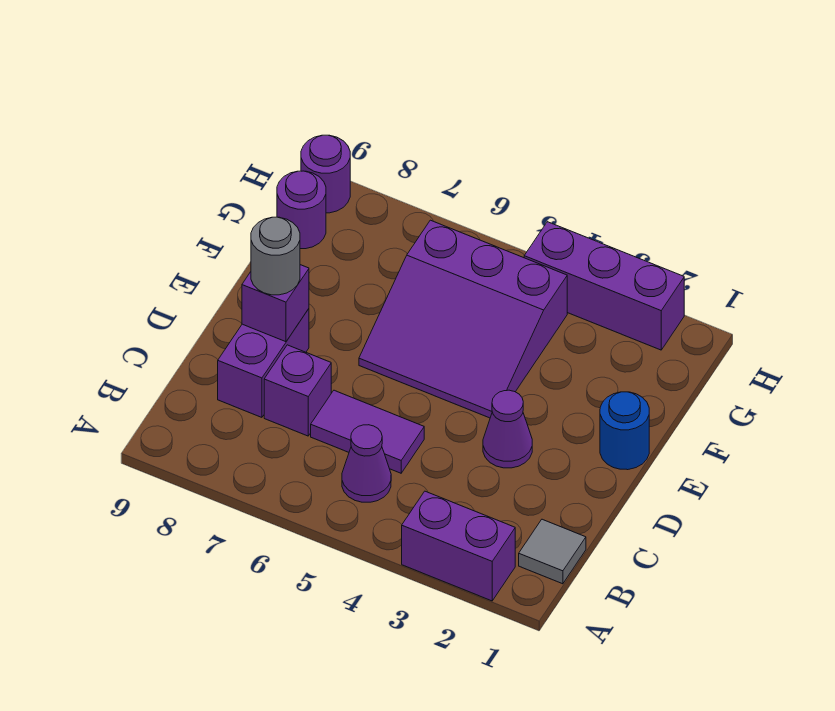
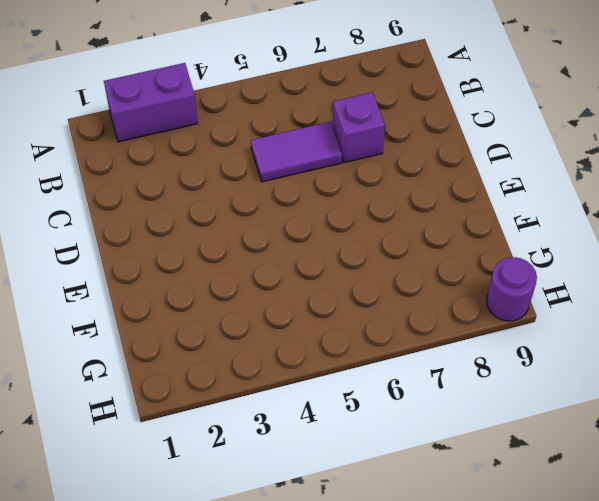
none -> grey tile B1 level 1
none -> purple cone B5 level 1
none -> purple brick C8:D8 level 1

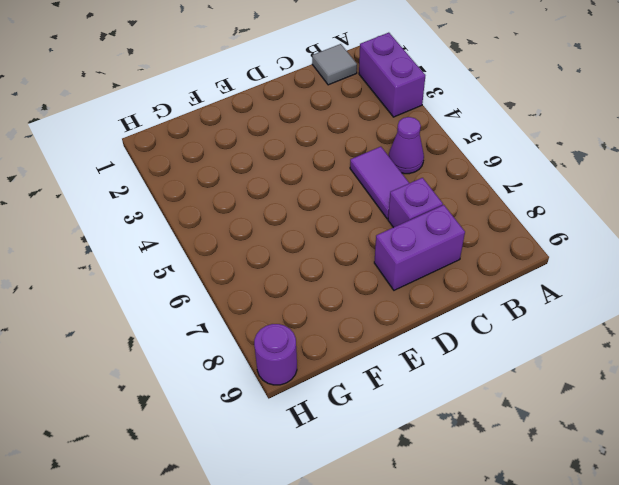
none -> purple cone D3 level 1
none -> blue round brick E1 level 1
none -> purple slope E4:G6 level 1 top G

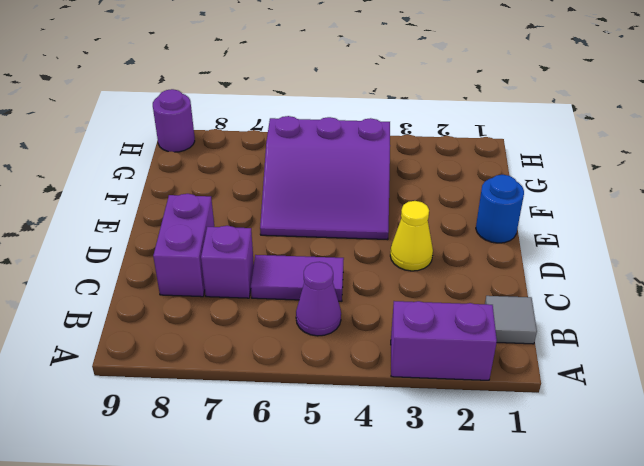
yellow cone D3 level 1 -> purple cone D3 level 1
none -> purple round brick G9 level 1
none -> purple brick H2:H4 level 1
none -> purple brick D8 level 2

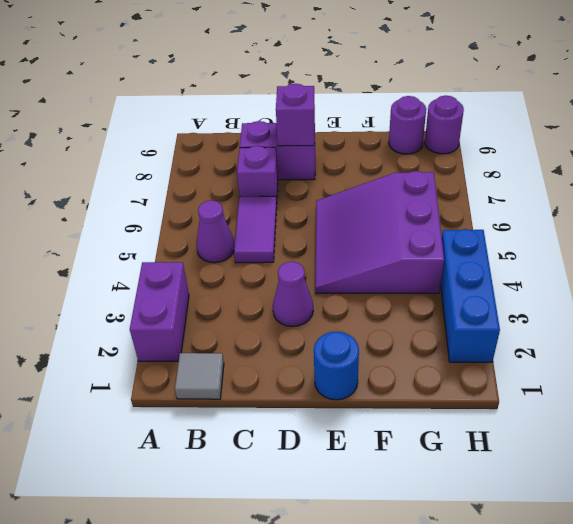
blue brick H2:H4 level 1 -> purple brick H2:H4 level 1
none -> grey round brick D8 level 3

